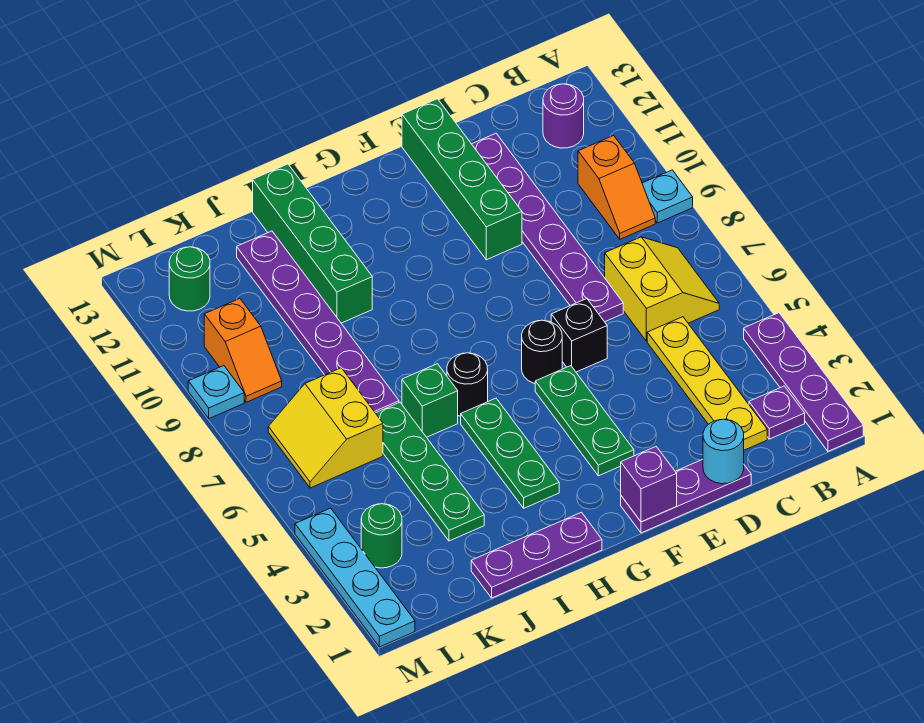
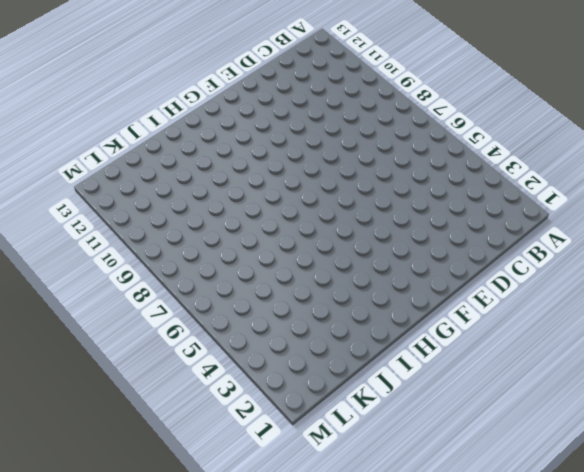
none -> purple plate A1:A4 level 1
none -> cyan plate A9 level 1
none -> purple plate B2 level 1

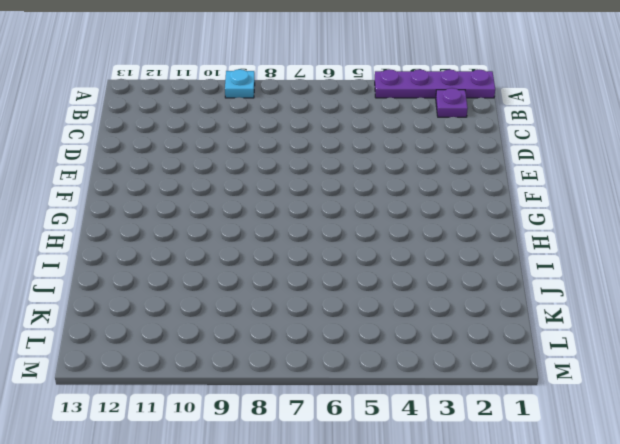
none -> yellow slope B6:C7 level 1 top C
none -> orange slope B9:B10 level 1 top 10
none -> purple round brick B12 level 1

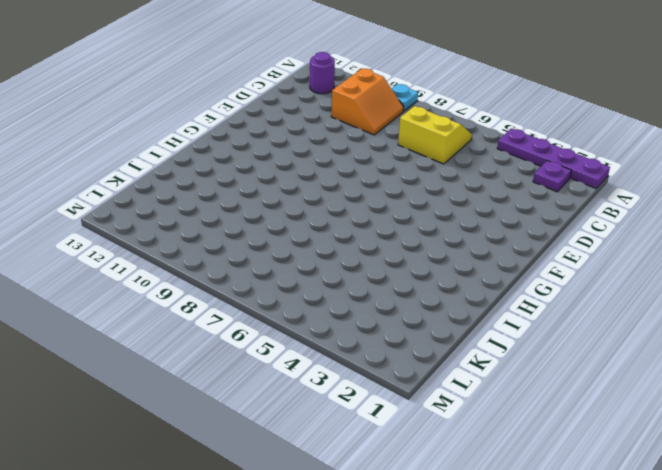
orange slope B9:C10 level 1 top 10 -> orange slope B9:B10 level 1 top 10
none -> yellow plate C2:C5 level 1
none -> purple plate D1:F1 level 1
none -> purple plate D7:D12 level 1

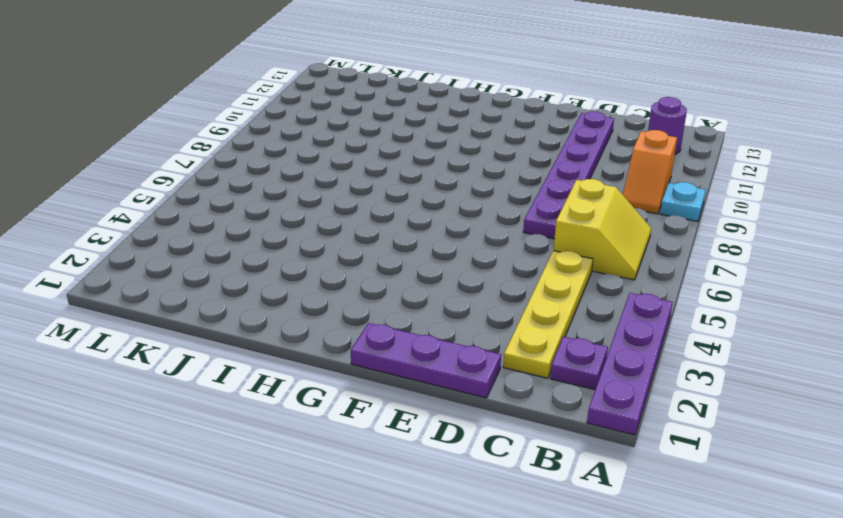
none -> black brick E6 level 1
none -> green brick E10:E13 level 1
none -> green plate F3:F5 level 1

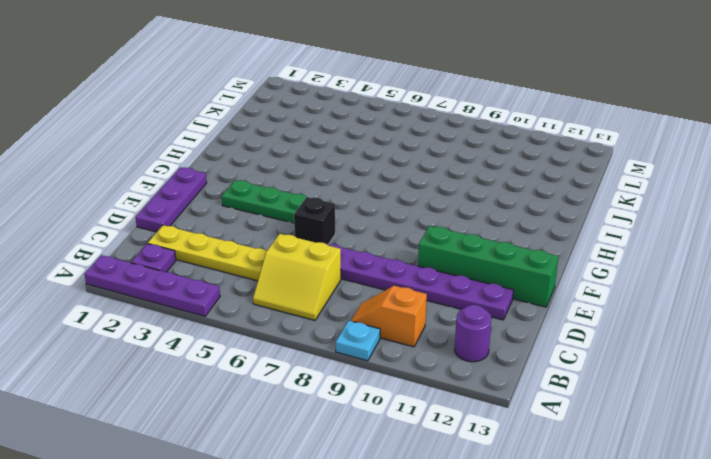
none -> black round brick F6 level 1
none -> purple plate H1:J1 level 1
none -> green plate H3:H5 level 1

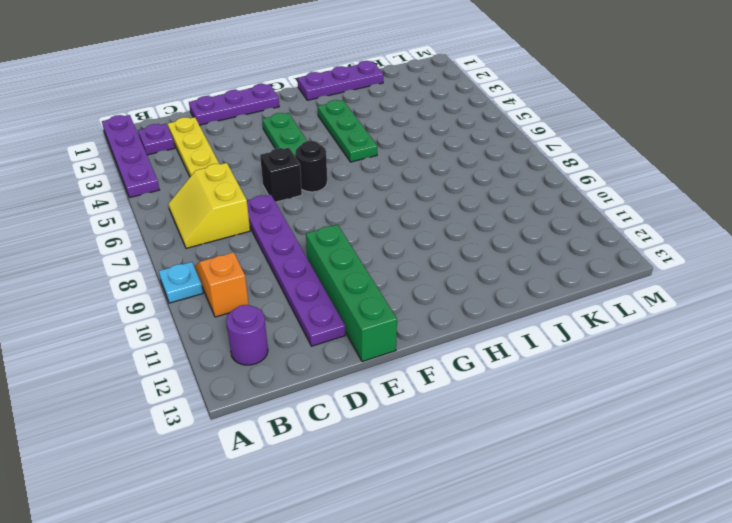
none -> black round brick H6 level 1
none -> green brick I6 level 1
none -> green brick I10:I13 level 1

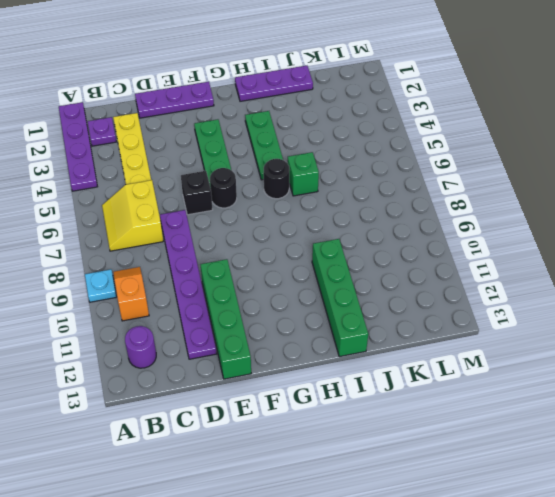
none -> green plate J3:J6 level 1
none -> purple plate J7:J12 level 1
none -> yellow slope K6:L7 level 1 top K

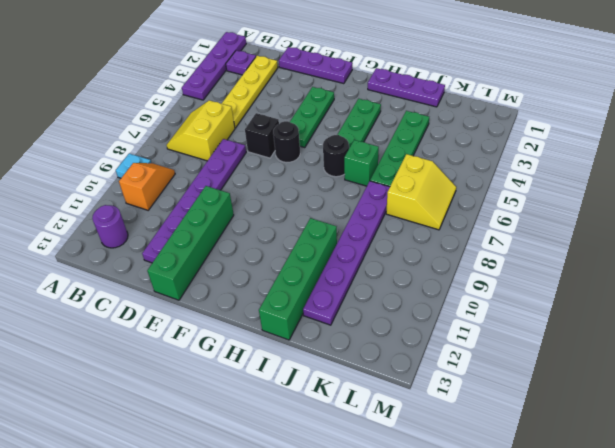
none -> green round brick L3 level 1
none -> orange slope L9:L10 level 1 top 10
none -> green round brick L12 level 1

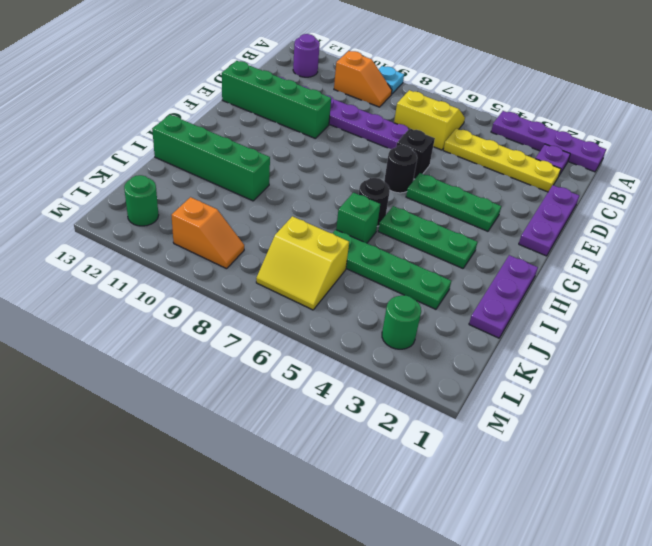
none -> purple plate J7:J12 level 1
none -> cyan plate M1:M4 level 1
none -> cyan plate M9 level 1

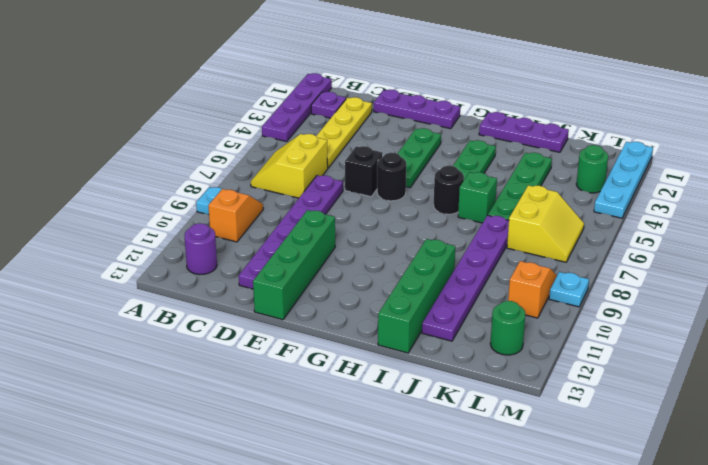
none -> cyan round brick D1 level 2
none -> purple brick F1 level 2

